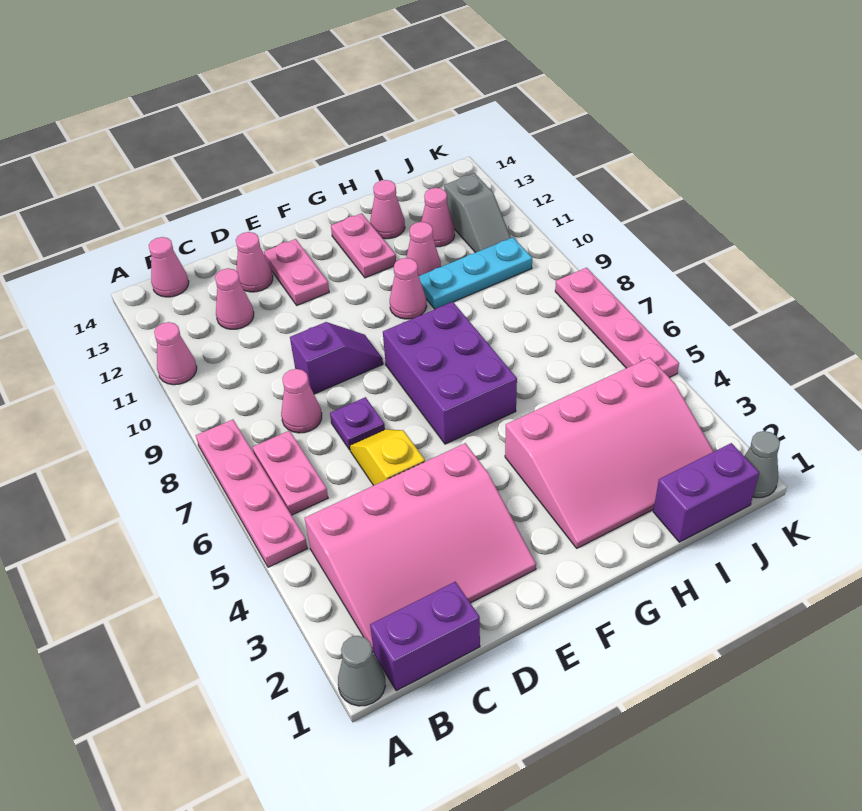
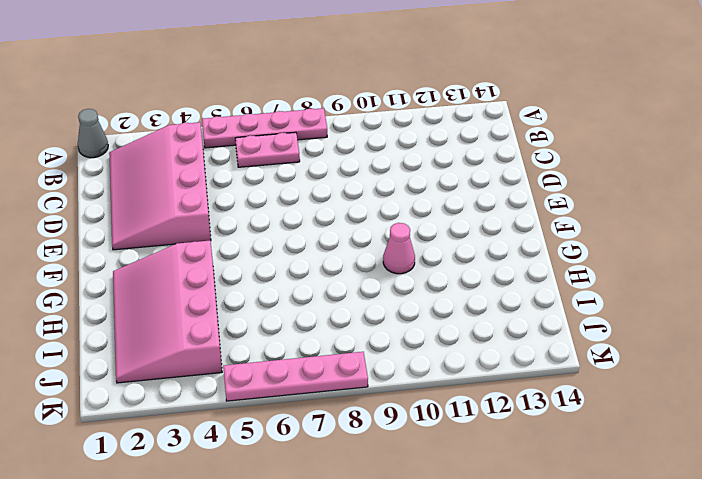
none -> pink cone A11 level 1
none -> purple brick B1:C1 level 1
none -> pink cone B14 level 1

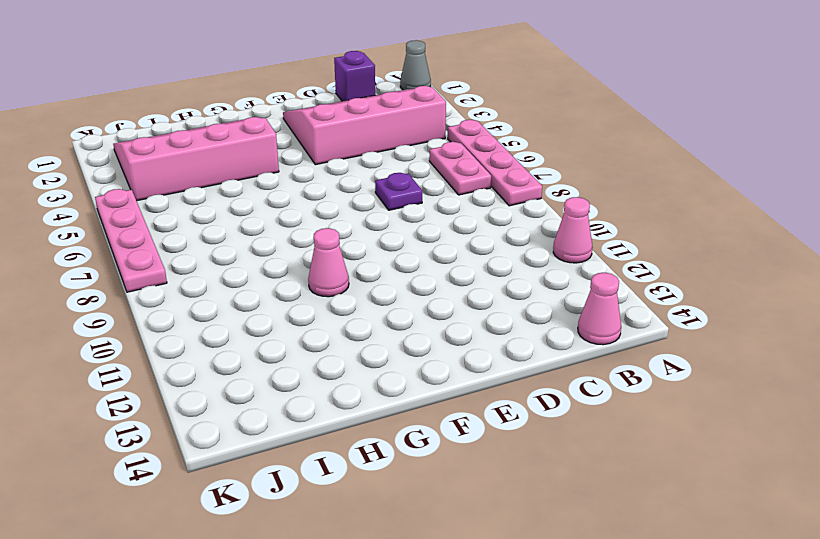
purple brick C1 level 1 -> purple brick B1:C1 level 1
none -> pink cone C8 level 1
none -> pink cone C12 level 1
none -> yellow slope D5:D6 level 1 top 5

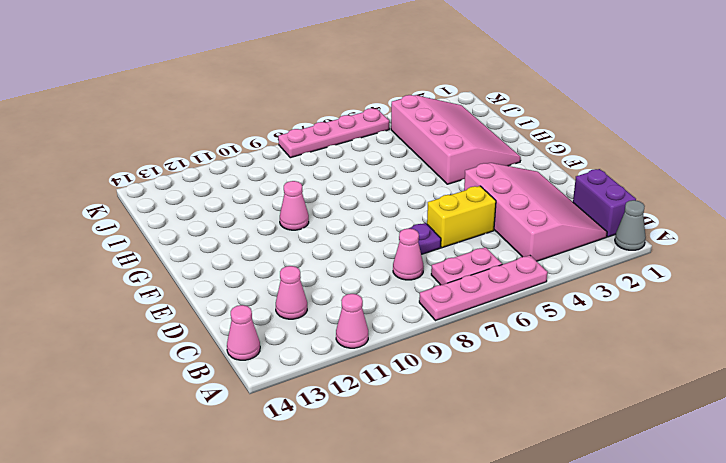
yellow brick D5:D6 level 1 -> yellow slope D5:D6 level 1 top 5
none -> purple slope D9:E9 level 1 top D
none -> pink cone D13 level 1
none -> pink plate E12:E13 level 1

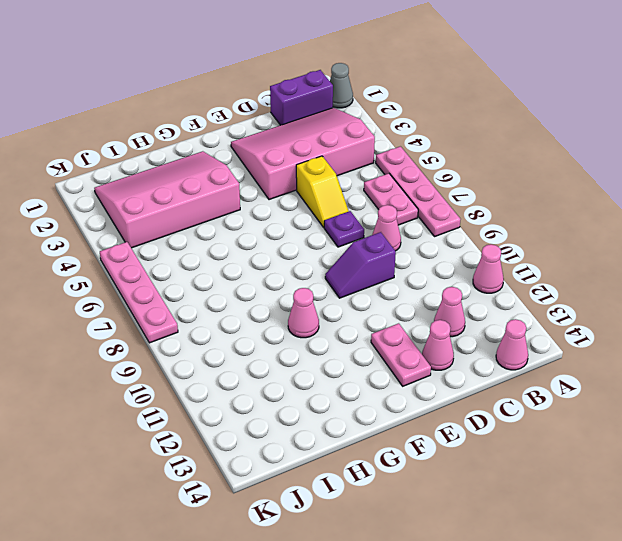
none -> purple brick F6:G8 level 1
none -> pink plate G12:G13 level 1
none -> cyan plate H10:J10 level 1

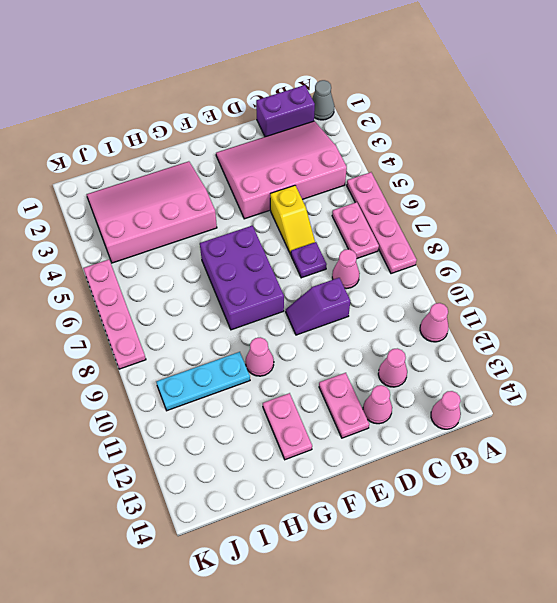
none -> pink cone H11 level 1
none -> pink cone H13 level 1
none -> purple brick I1:J1 level 1

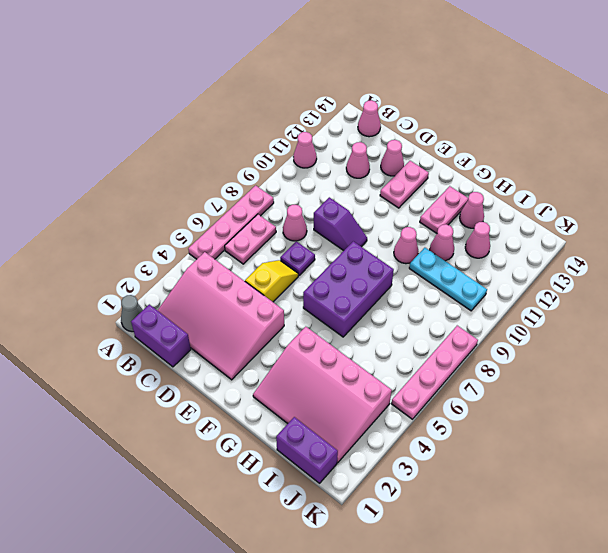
none -> grey slope J11:J12 level 1 top 12
none -> grey cone K1 level 1

